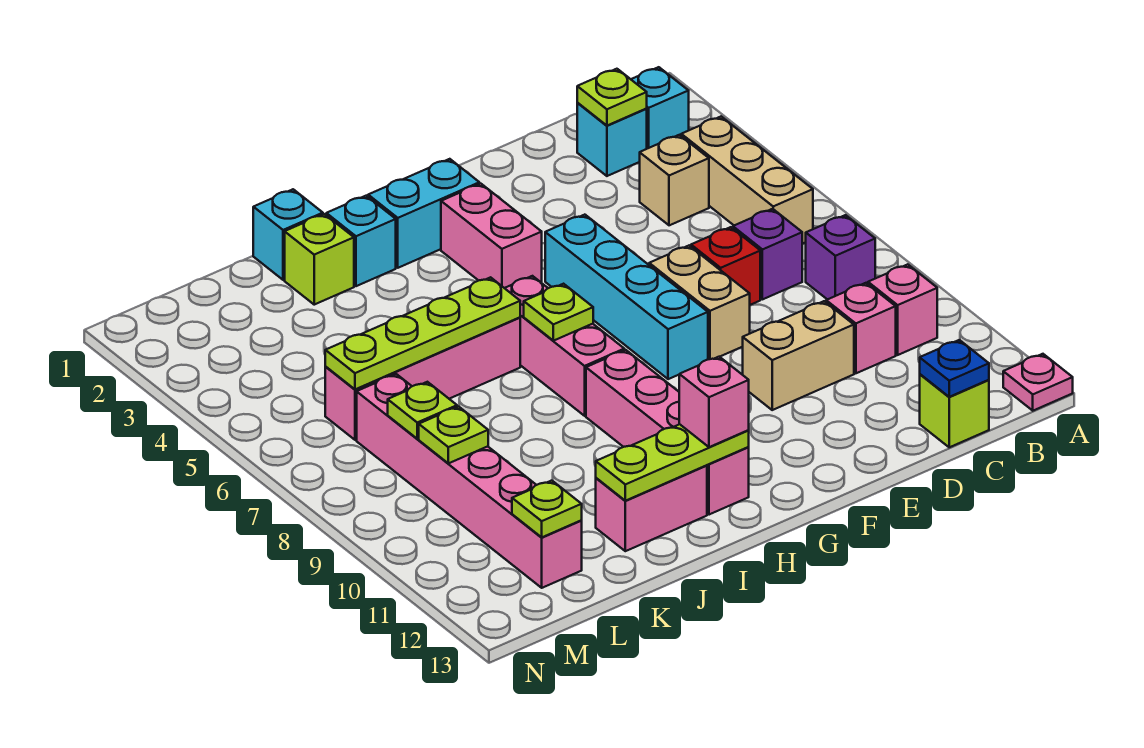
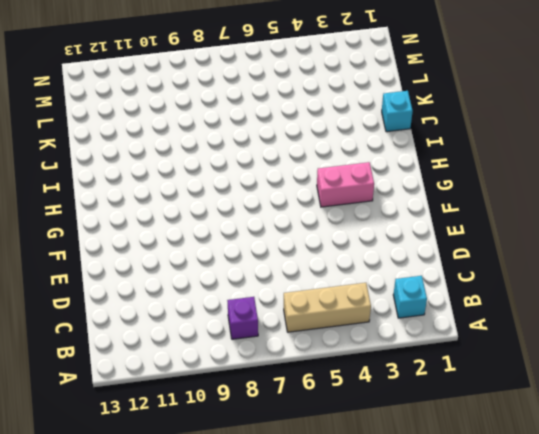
none -> pink plate A13 level 1
none -> pink brick B10 level 1
none -> cyan brick C2 level 1
none -> tan brick C4 level 1

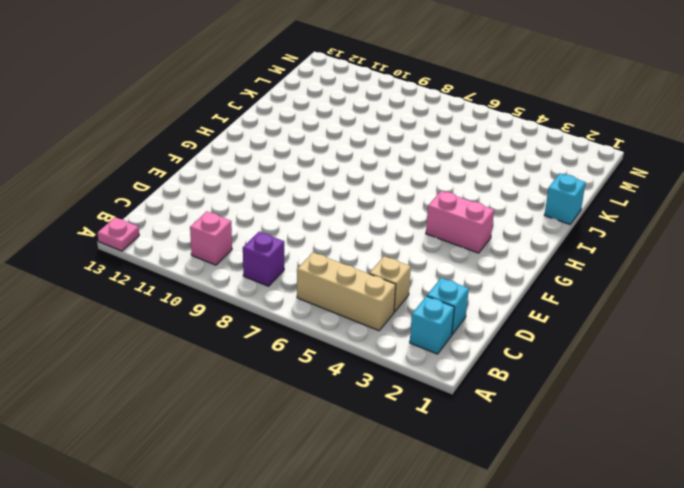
none -> purple brick C7 level 1
none -> pink brick C10 level 1
none -> lime brick C13 level 1
none -> red brick D7 level 1

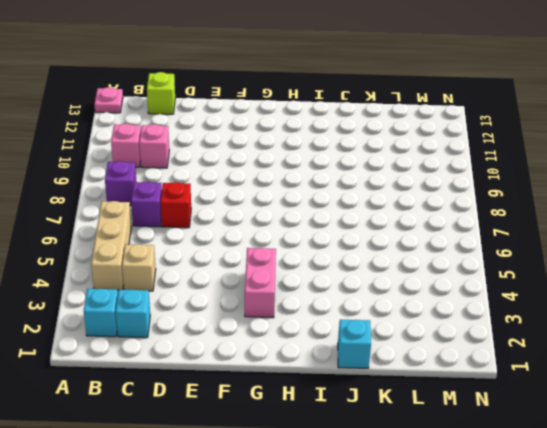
none -> tan brick D10:E10 level 1
none -> tan brick E7:E8 level 1
none -> cyan brick F5:F8 level 1
none -> cyan brick G2:H2 level 1

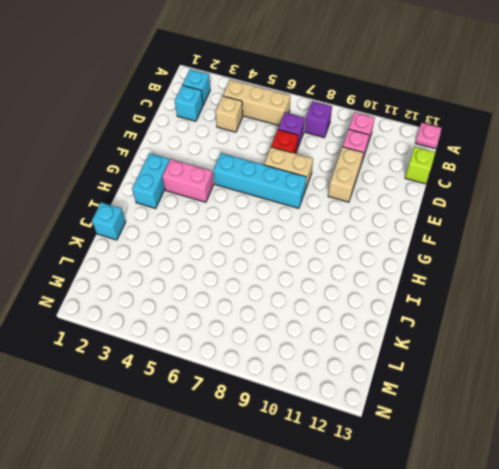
none -> pink brick H6:H8 level 1
none -> pink brick H9:H12 level 1
none -> cyan brick I2 level 1
none -> pink brick I6:L6 level 1

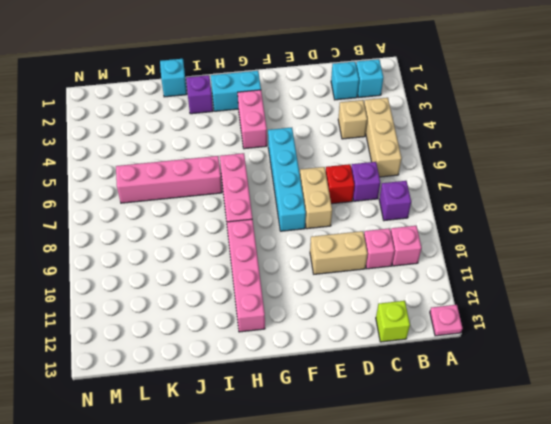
purple brick I2 level 1 -> cyan brick I2 level 1
none -> pink brick I12:J12 level 1
none -> lime brick J2 level 1
none -> pink brick L7:L12 level 1
none -> lime plate C2 level 2

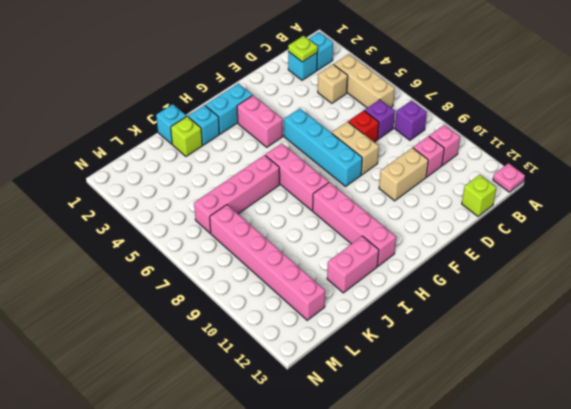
none -> blue plate C13 level 2
none -> lime plate H7 level 2
none -> lime plate H12:J12 level 2
none -> lime plate I6:L6 level 2

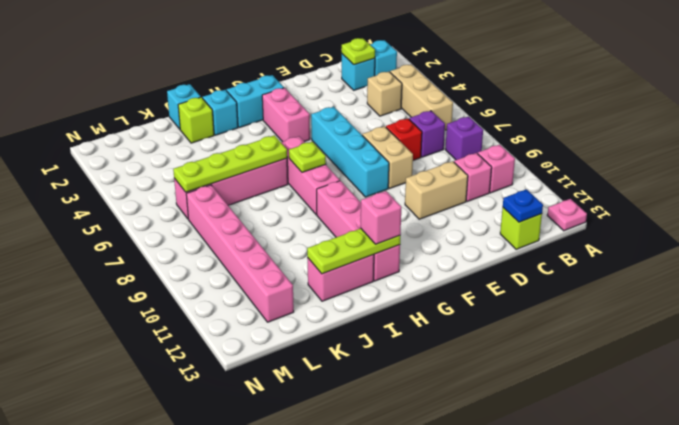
none -> lime plate L8 level 2
none -> lime plate L9 level 2
none -> lime plate L12 level 2

